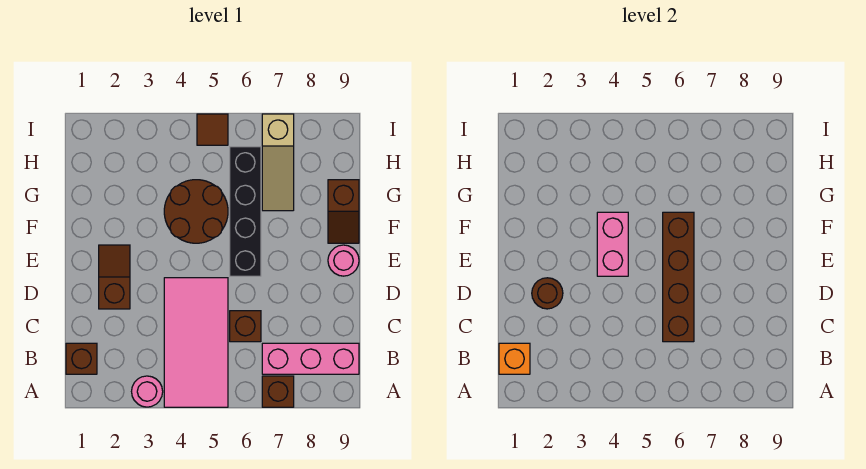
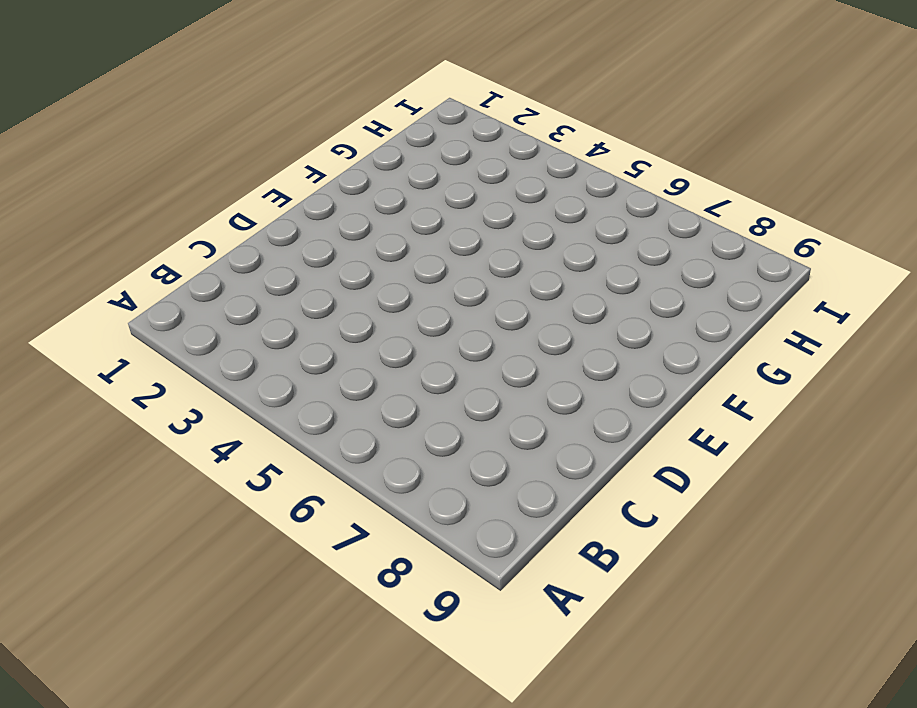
none -> pink round brick A3 level 1
none -> pink tile A4:D5 level 1
none -> brown brick A7 level 1

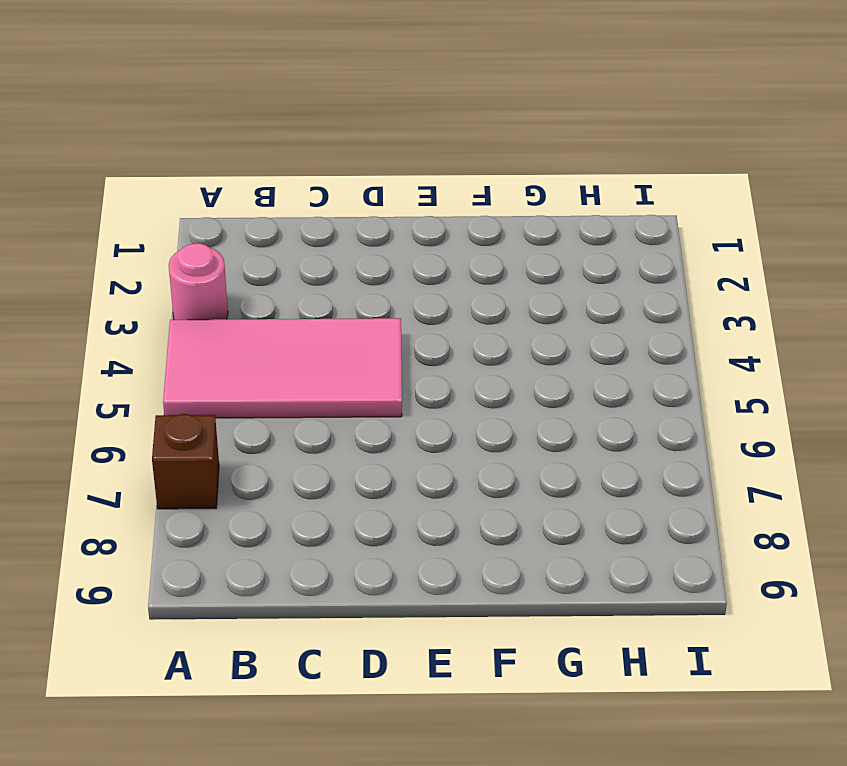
none -> brown brick B1 level 1
none -> pink brick B7:B9 level 1
none -> brown brick C6 level 1

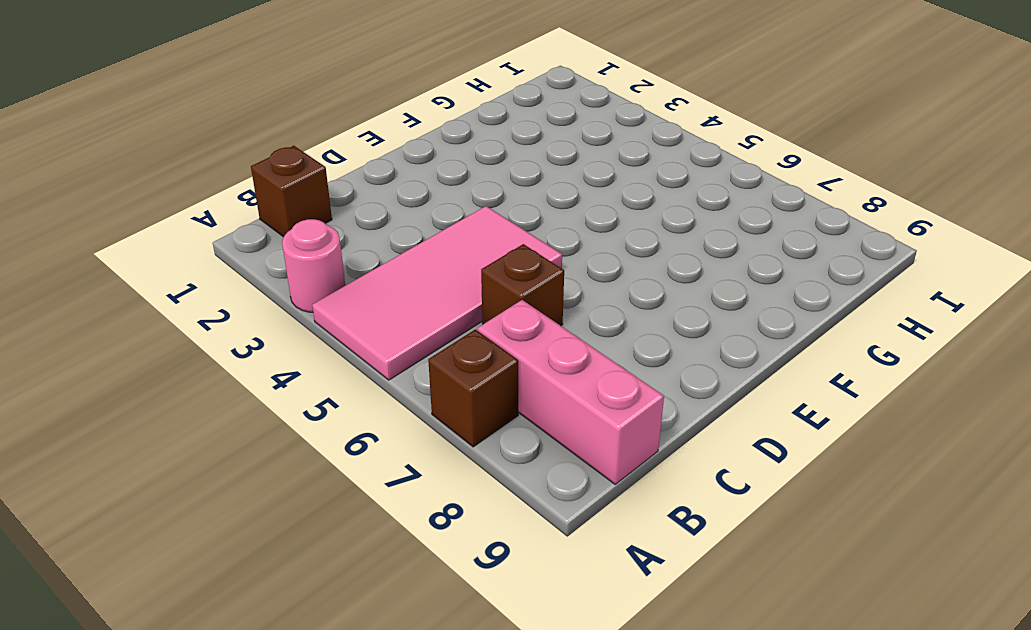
none -> brown slope D2:E2 level 1 top D
none -> black brick E6:H6 level 1
none -> pink round brick E9 level 1

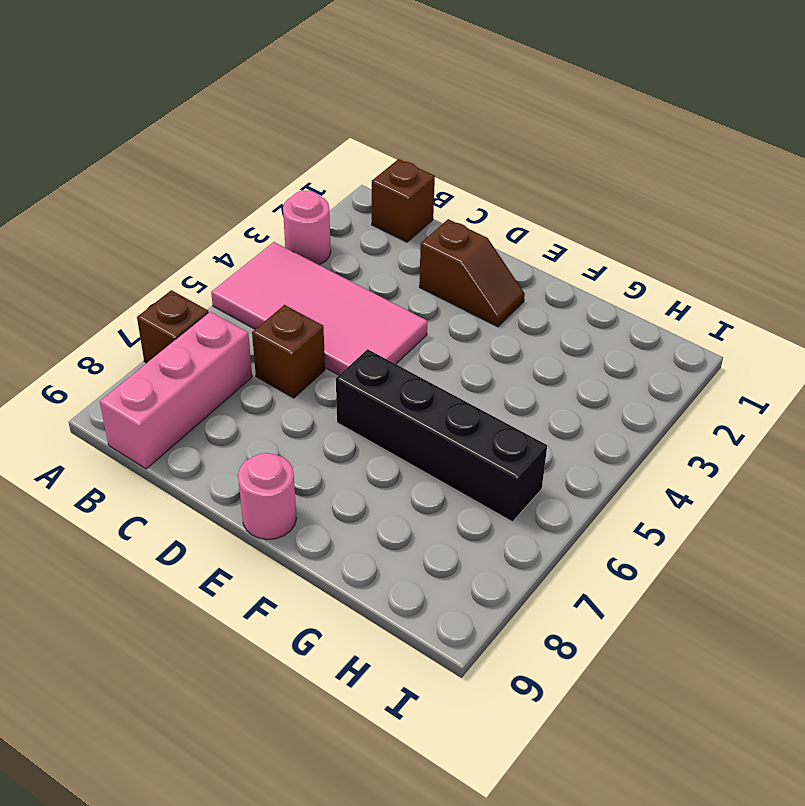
none -> brown round brick F4:G5 level 1
none -> brown slope F9:G9 level 1 top G
none -> tan slope G7:I7 level 1 top I

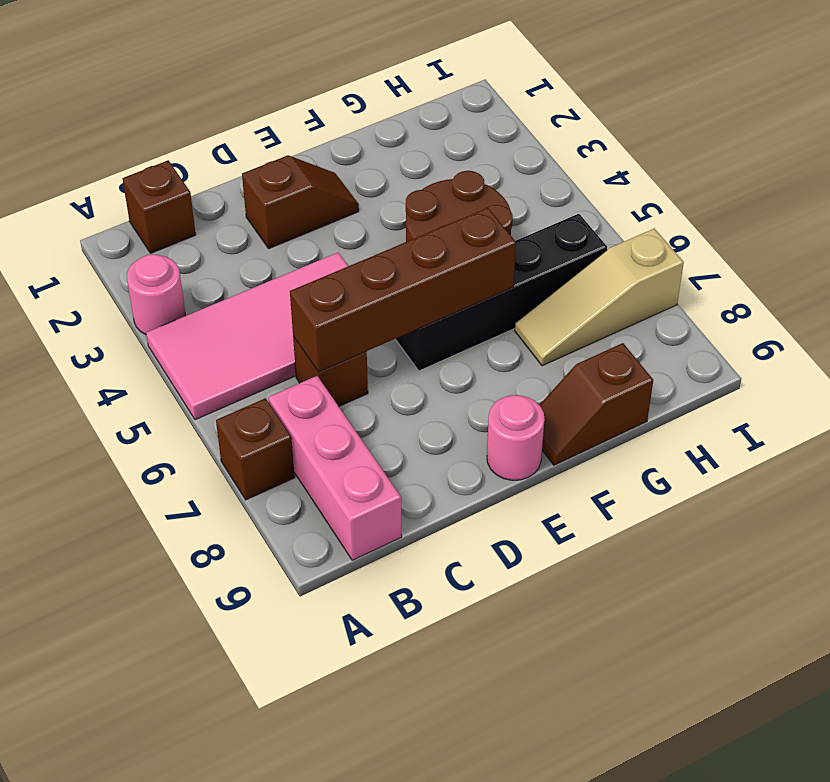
none -> brown tile I5 level 1
none -> orange brick B1 level 2
none -> brown round brick D2 level 2

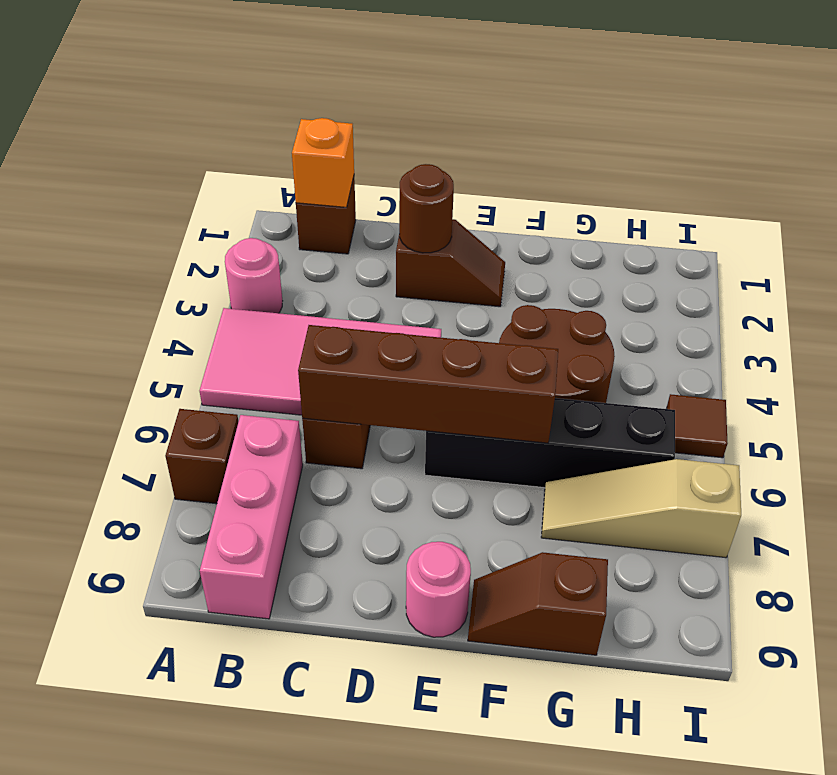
none -> pink brick E4:F4 level 2

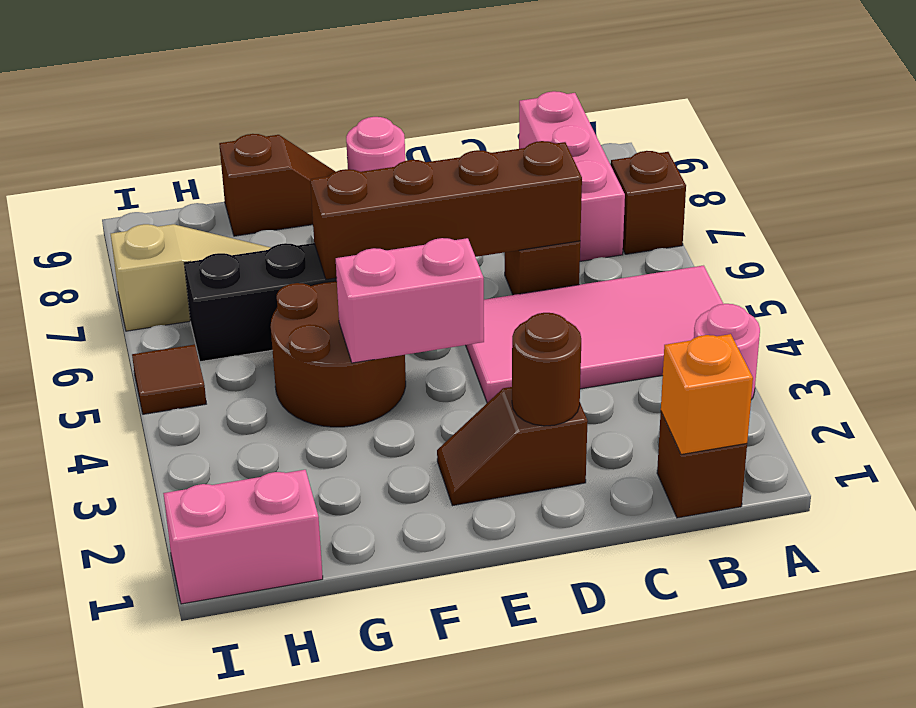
pink brick H1:I1 level 1 -> none

